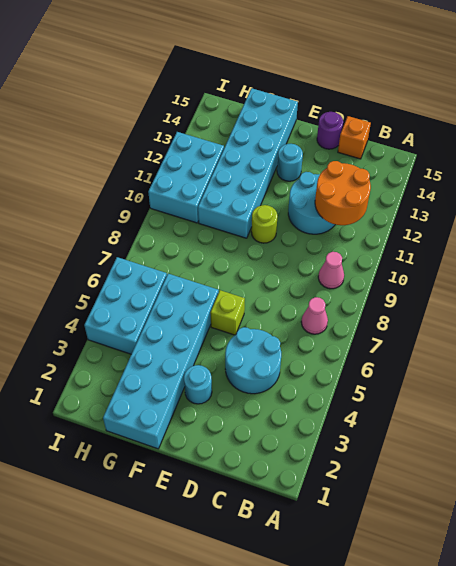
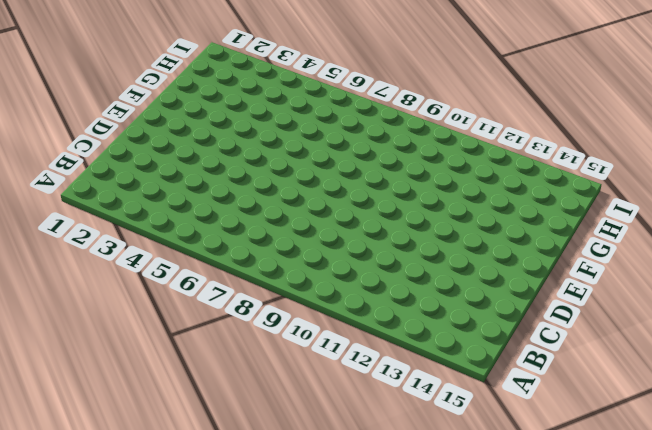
none -> pink cone B7 level 1
none -> pink cone B9 level 1
none -> cyan round brick C4:D5 level 1

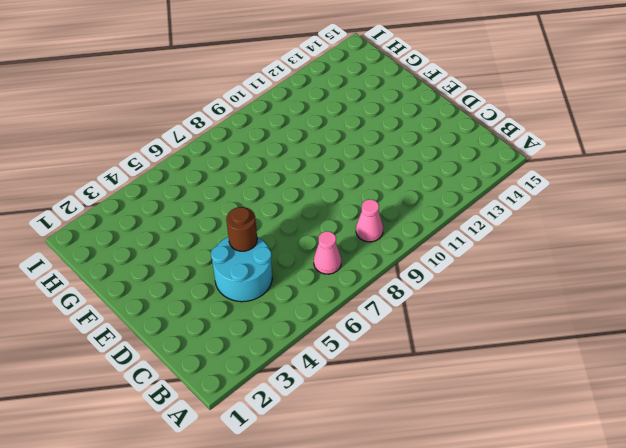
brown round brick D5 level 2 -> none
none -> cyan round brick C11:D12 level 1
none -> orange brick C15 level 1
none -> purple round brick D15 level 1

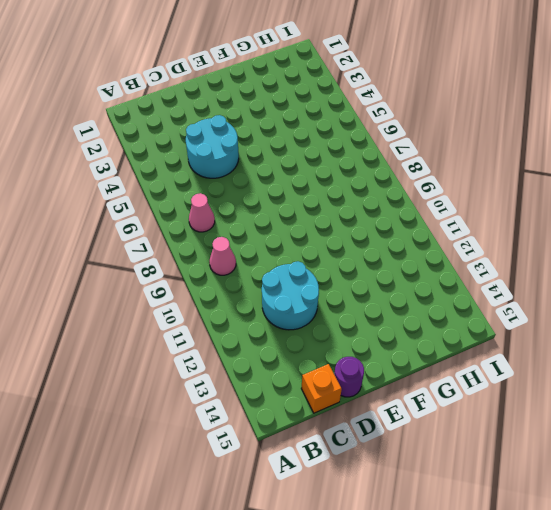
none -> cyan round brick E3 level 1
none -> lime brick E6 level 1
none -> lime round brick E10 level 1

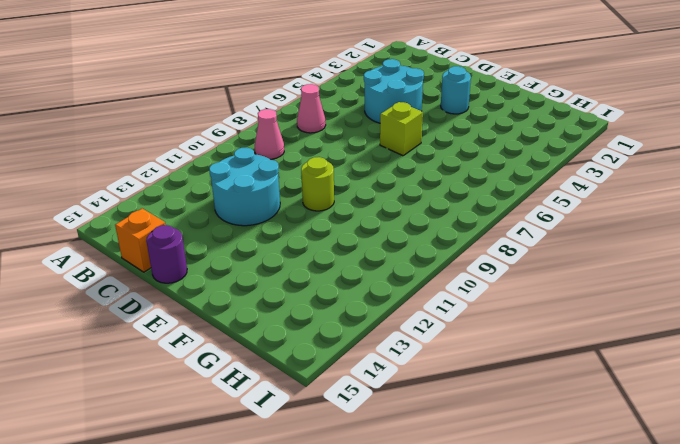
none -> cyan round brick E13 level 1
none -> cyan brick F1:G6 level 1
none -> cyan brick F10:G15 level 1

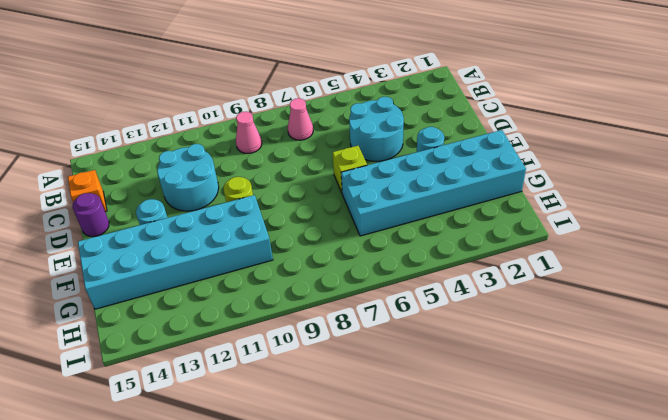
none -> cyan brick H4:I6 level 1
none -> cyan brick H10:I12 level 1
none -> orange round brick B11:C12 level 2

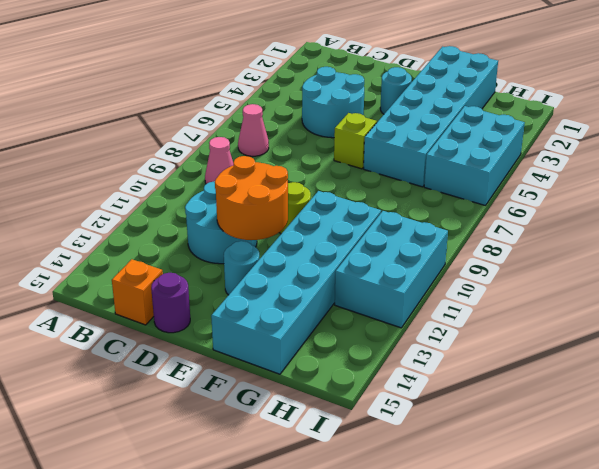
orange round brick D11:E12 level 2 -> orange round brick B11:C12 level 2

